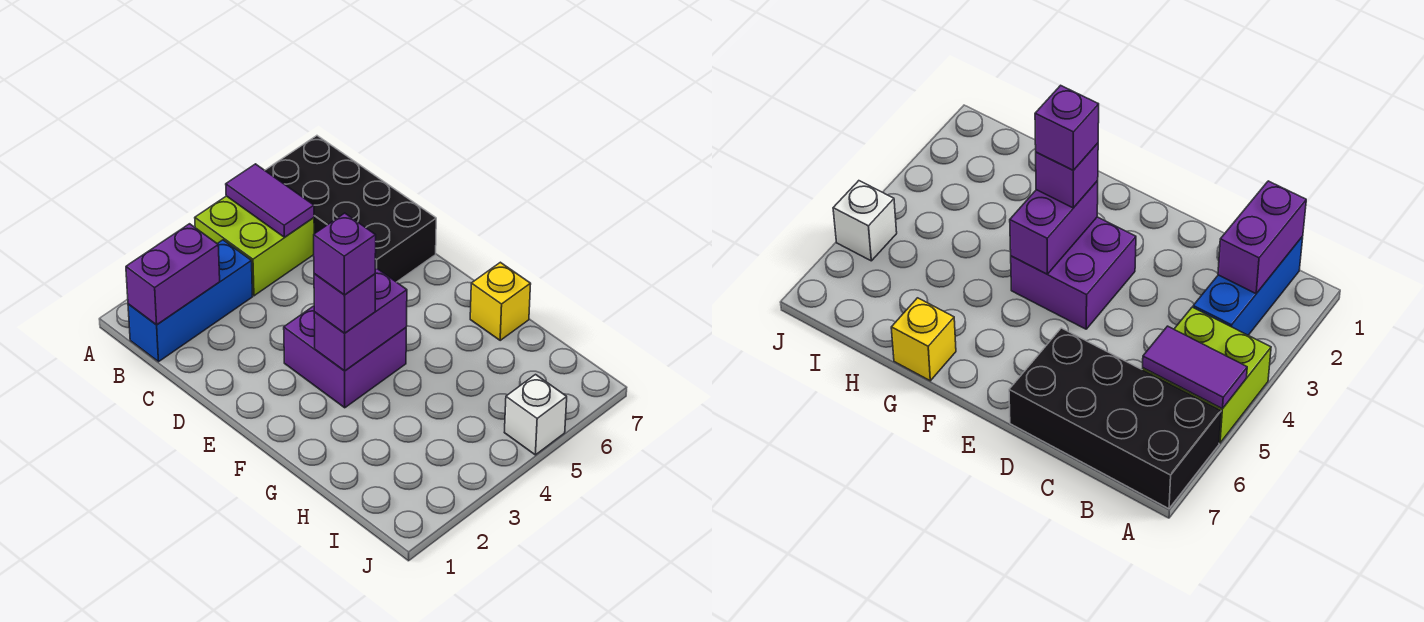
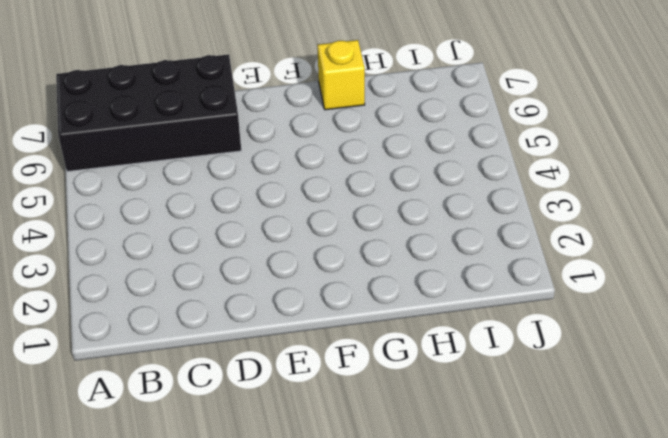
none -> lime brick A4:B5 level 1
none -> blue brick B1:B3 level 1

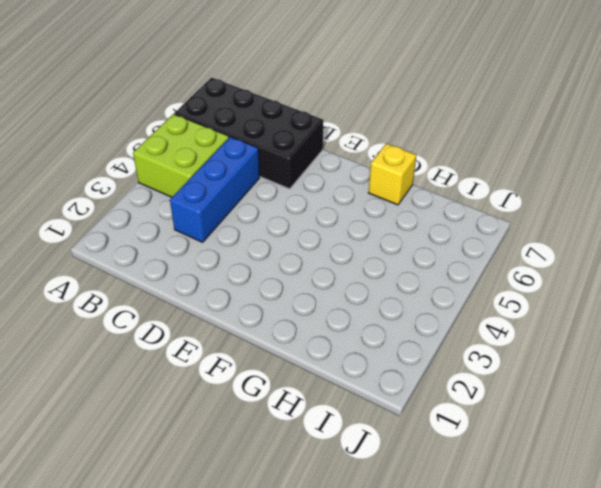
blue brick C3:C5 level 1 -> blue brick B1:B3 level 1
none -> purple brick E3:F4 level 1
none -> white brick J5 level 1

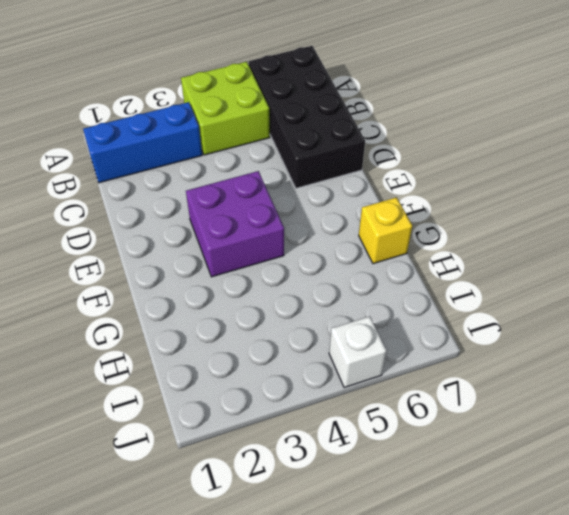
none -> purple tile A5:B5 level 2
none -> purple brick B1:B2 level 2

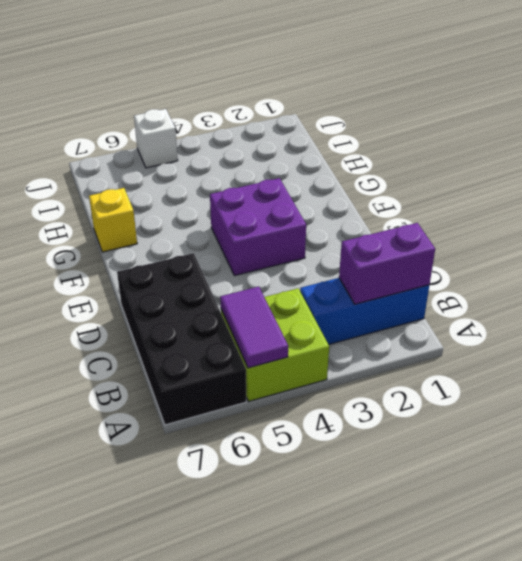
none -> purple brick F3:F4 level 2
none -> purple brick F3 level 3

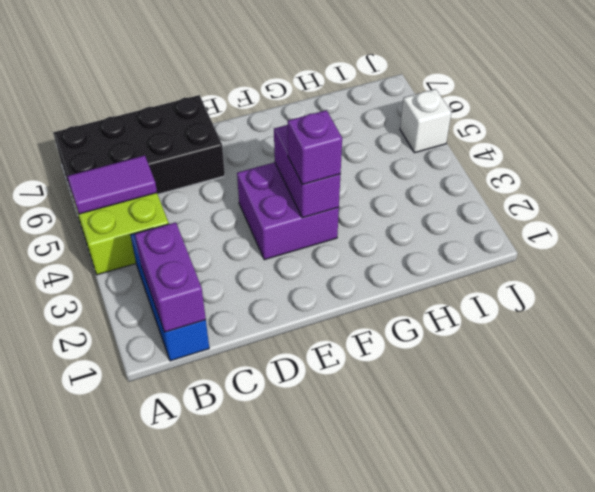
none -> yellow brick G7 level 1
none -> purple brick F3 level 4

